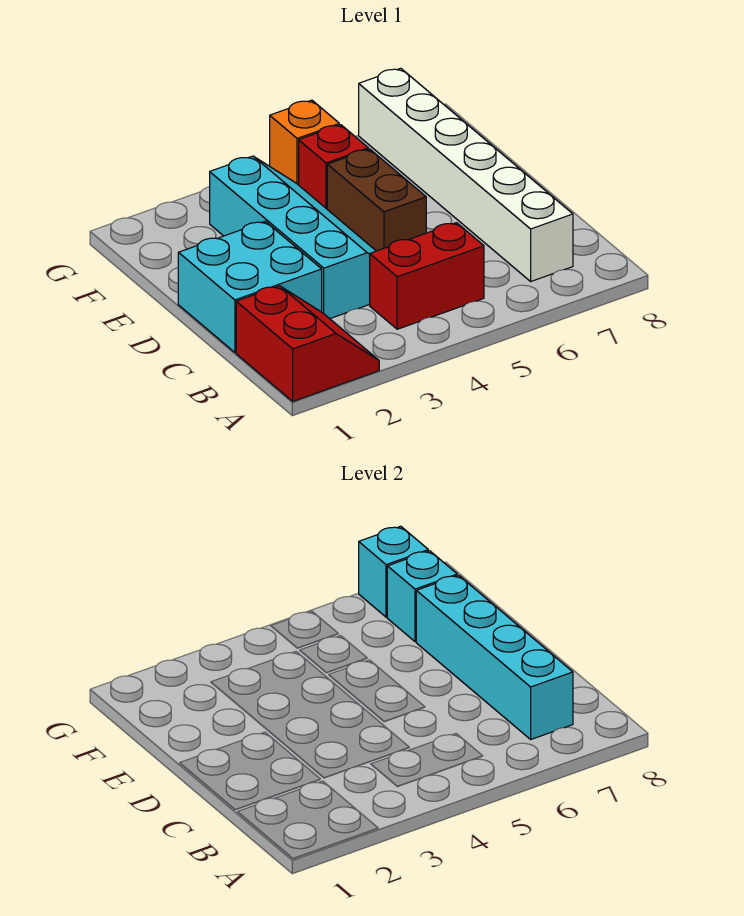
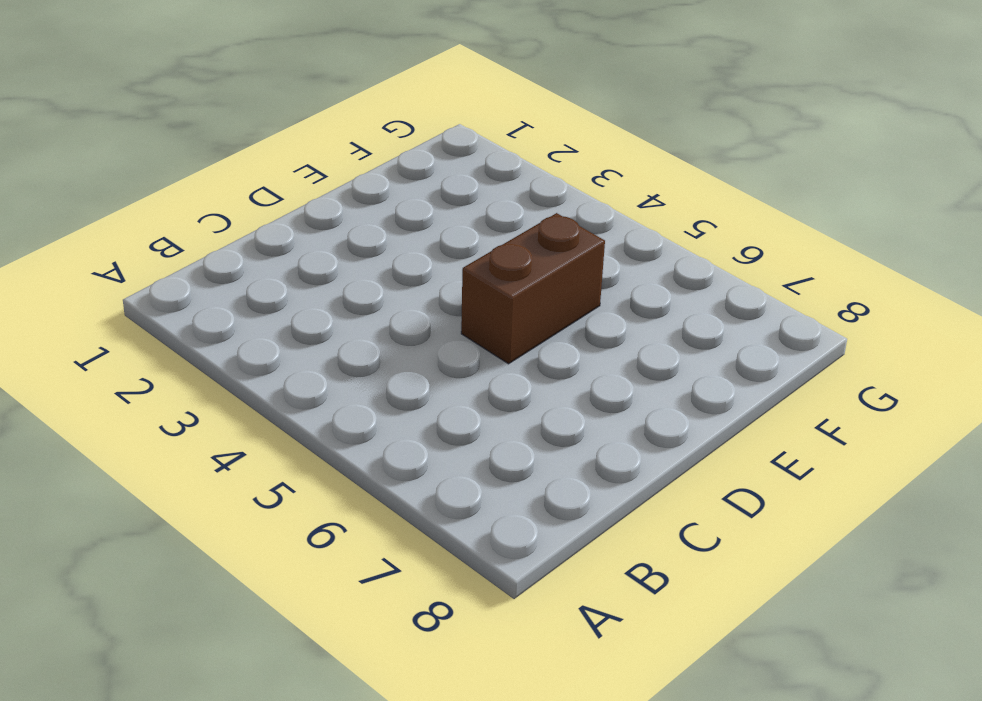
none -> red slope A1:B2 level 1 top 1
none -> red brick B4:B5 level 1

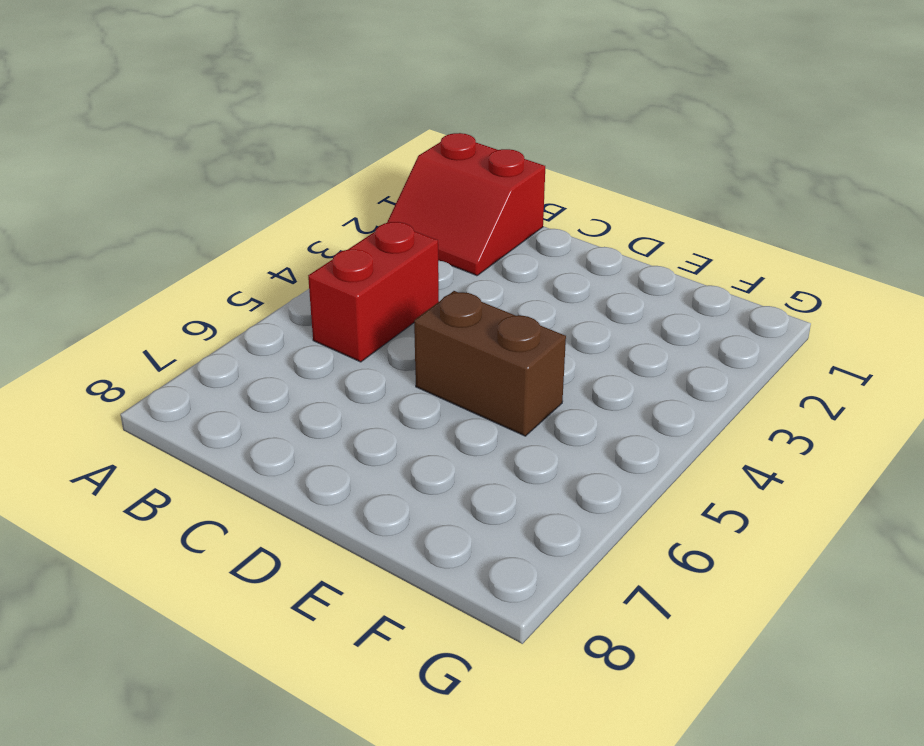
none -> white brick B7:G7 level 1
none -> cyan brick C1:D2 level 1

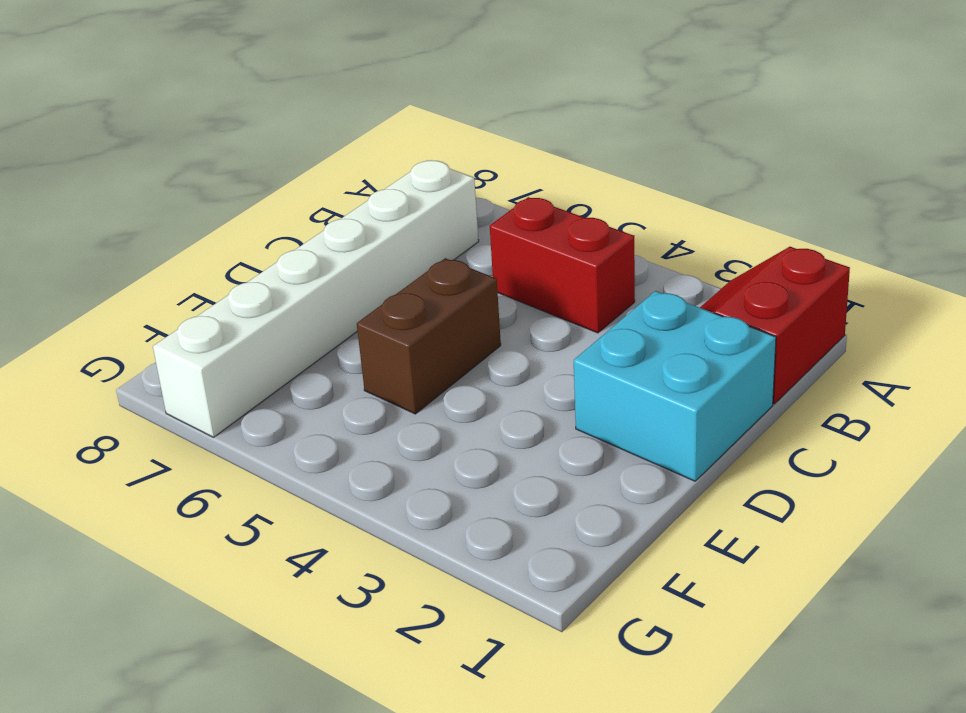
none -> cyan slope C3:F4 level 1 top 3
none -> red brick F5 level 1

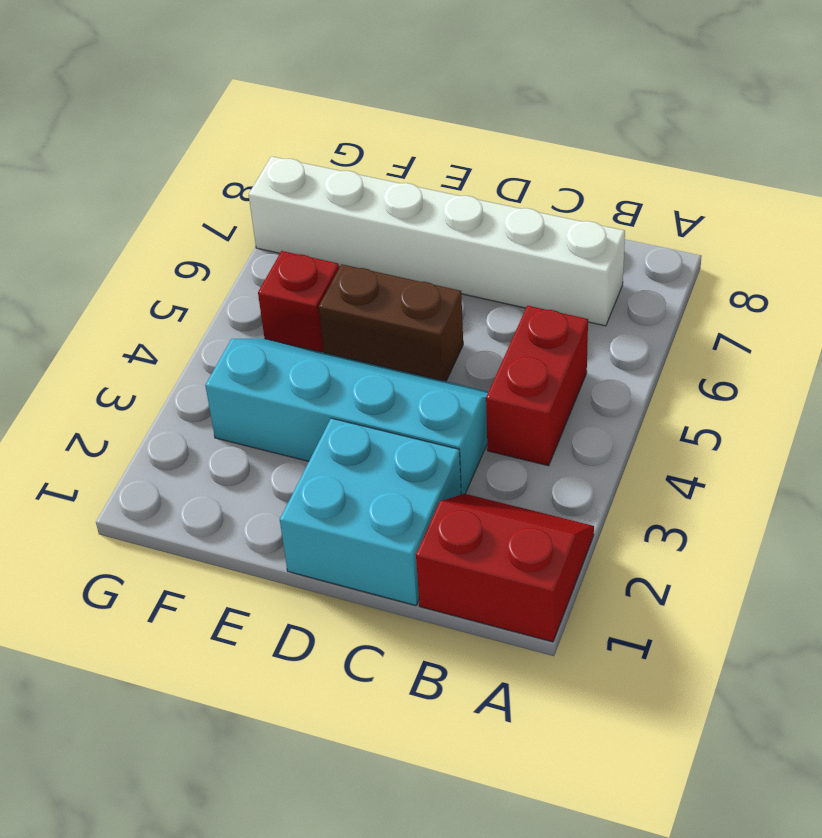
none -> orange brick G5 level 1
none -> cyan brick B7:E7 level 2

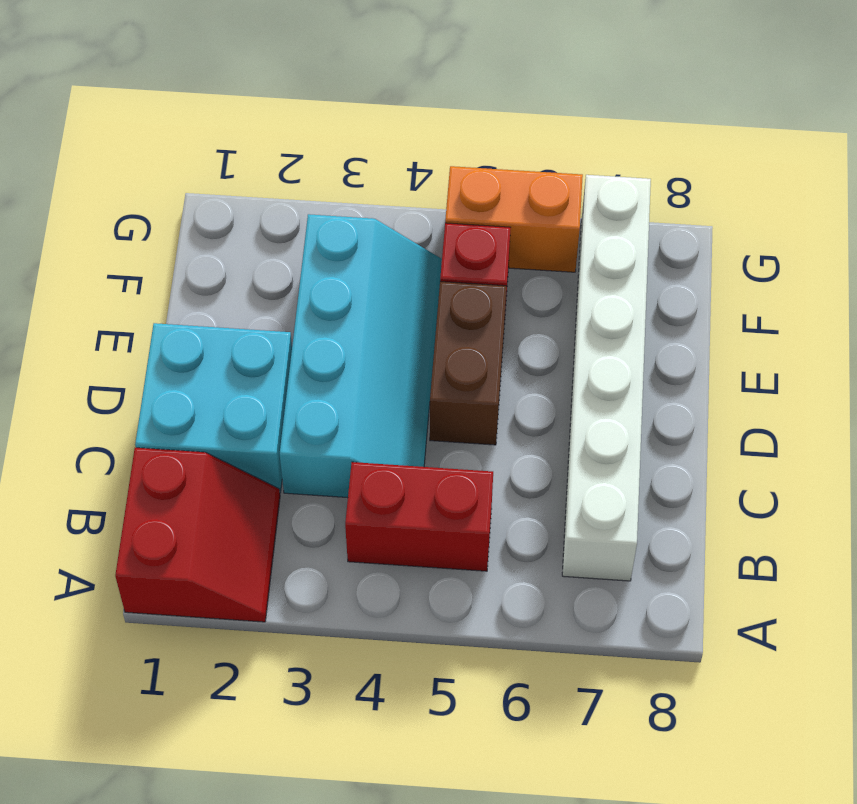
orange brick G5:G6 level 1 -> orange brick G5 level 1
none -> cyan brick B7:E7 level 2
none -> cyan brick F7 level 2

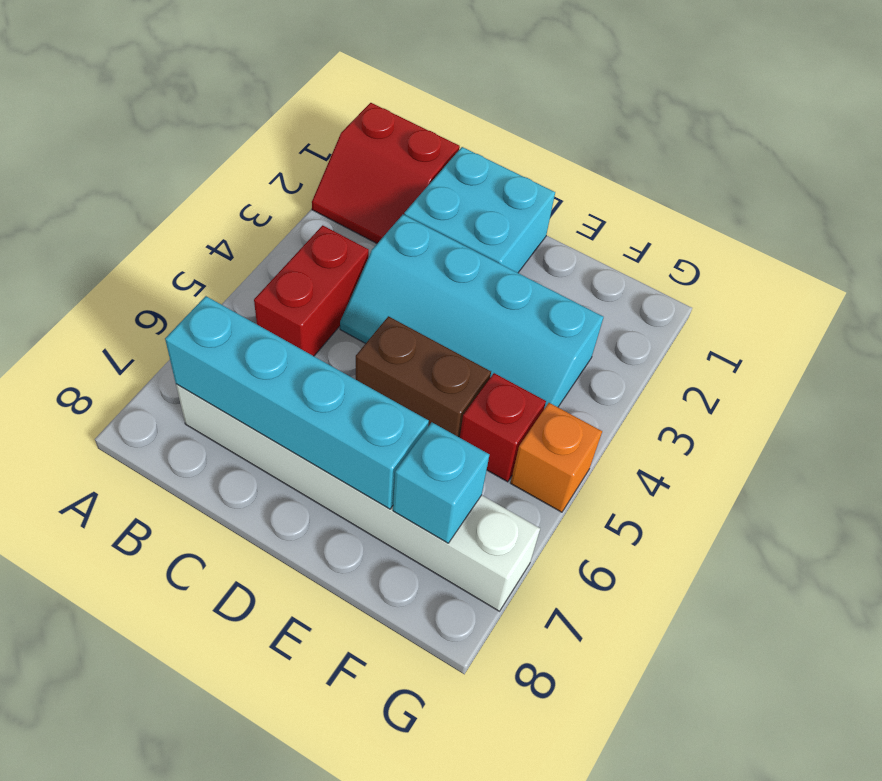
none -> cyan brick G7 level 2

